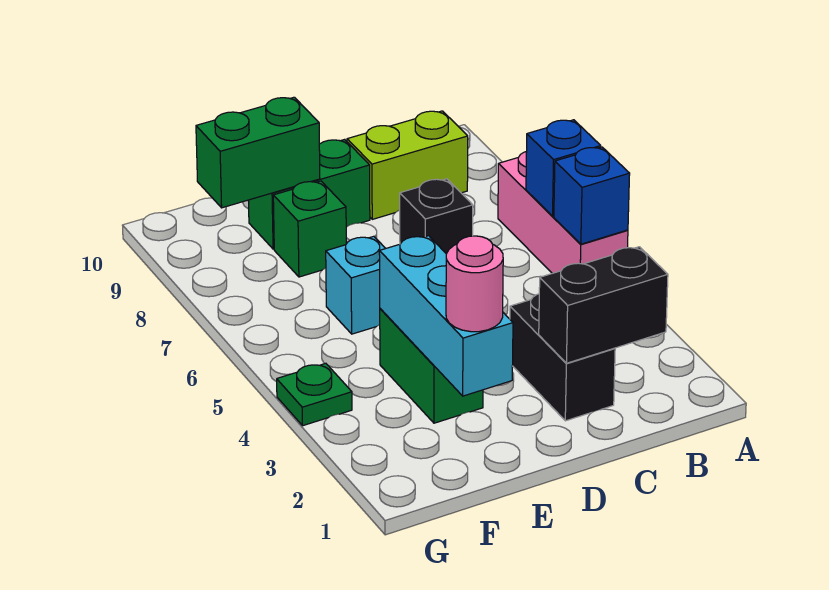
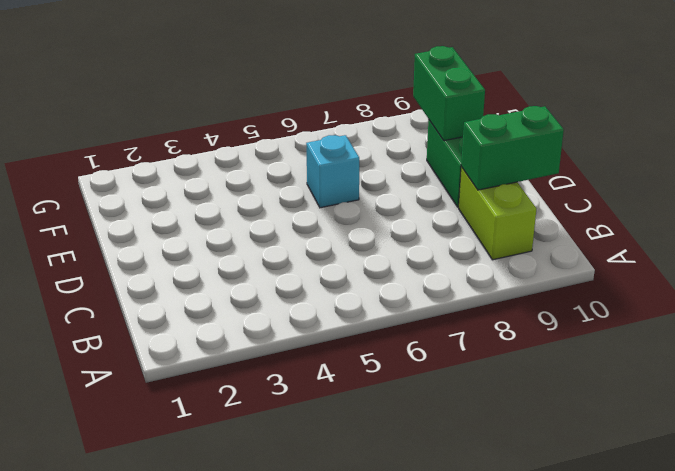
green brick C9:C10 level 2 -> green brick E3:E4 level 1
none -> pink brick A5:A7 level 1
none -> black brick C2:C3 level 1
none -> black brick C7 level 1

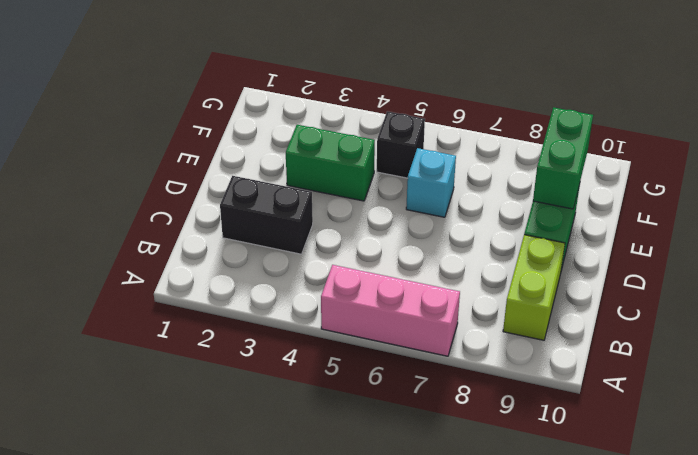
black brick F5 level 1 -> black brick C7 level 1
none -> green brick E8 level 1
none -> green plate G4 level 1
none -> blue brick A5 level 2

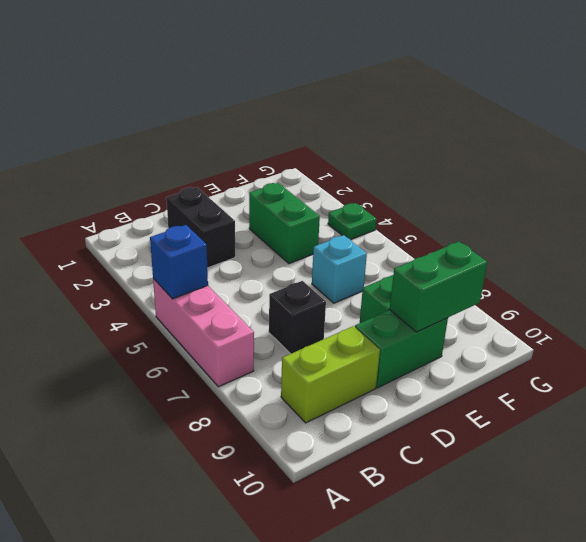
none -> blue brick A6 level 2
none -> black brick B2:C2 level 2
none -> cyan brick E2:E4 level 2

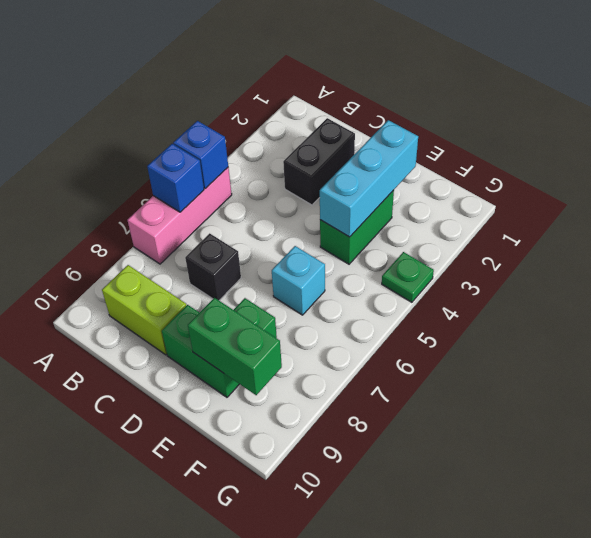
none -> black brick B2:C2 level 2
none -> pink round brick E2 level 3

